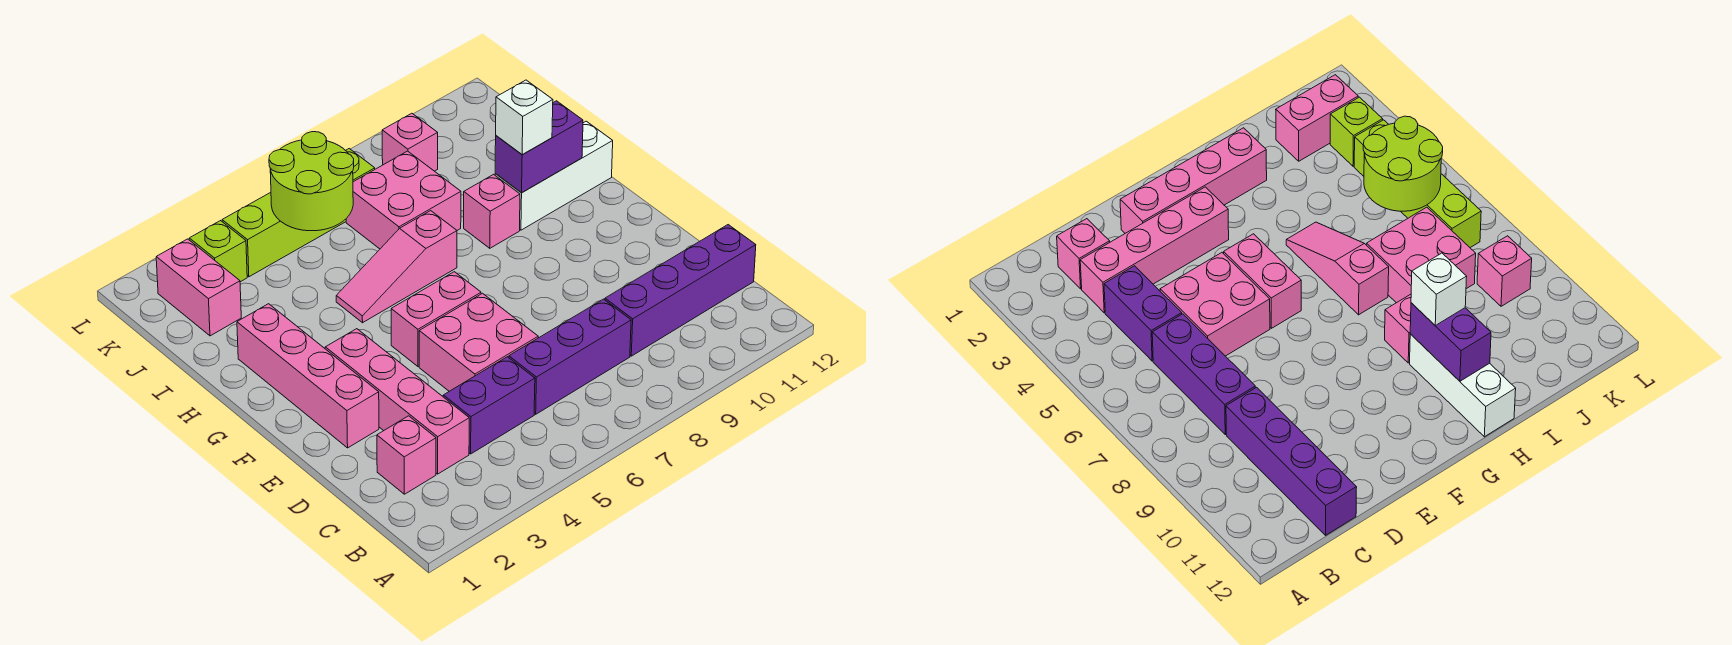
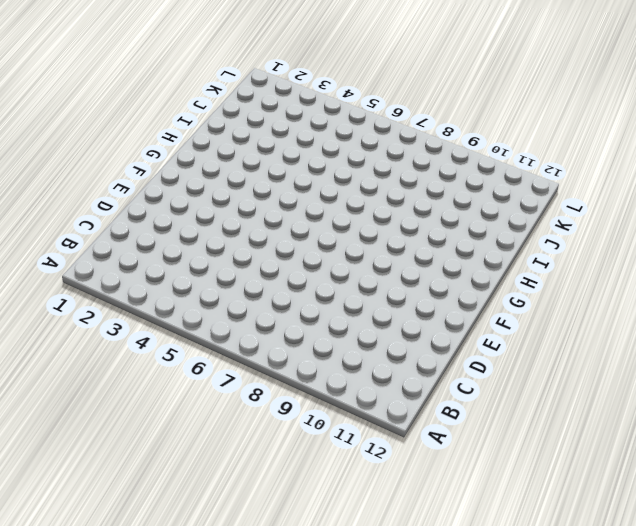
none -> pink brick C2 level 1
none -> pink brick C3:F3 level 1
none -> purple brick C4:C5 level 1

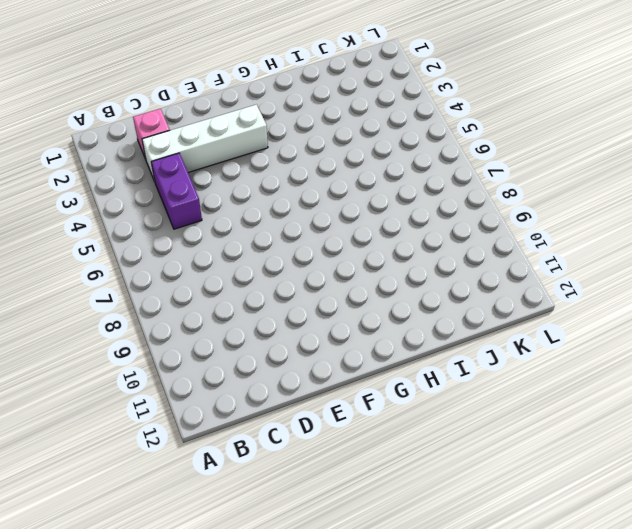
white brick C3:F3 level 1 -> pink brick C3:F3 level 1
none -> purple brick C6:C8 level 1
none -> purple brick C9:C12 level 1
none -> pink brick D5:E6 level 1

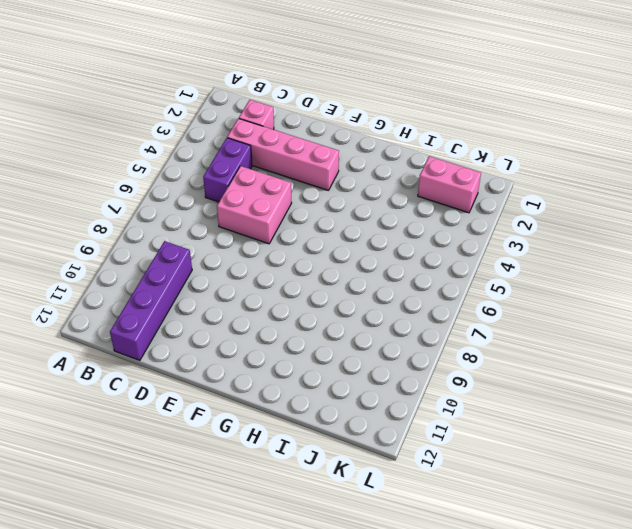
none -> purple brick C6:C8 level 1
none -> pink brick E2:H2 level 1
none -> pink brick F5:F6 level 1

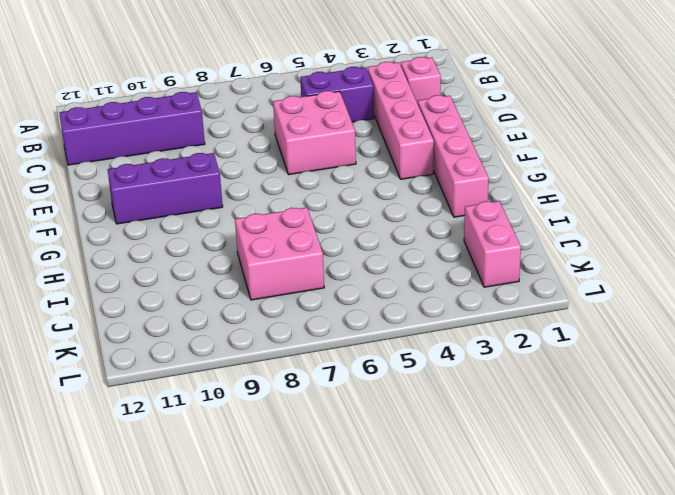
purple brick F9:F11 level 1 -> purple brick C6:C8 level 1
none -> pink brick F5:F6 level 1
none -> pink slope H5:H7 level 1 top 7
none -> pink brick H9 level 1

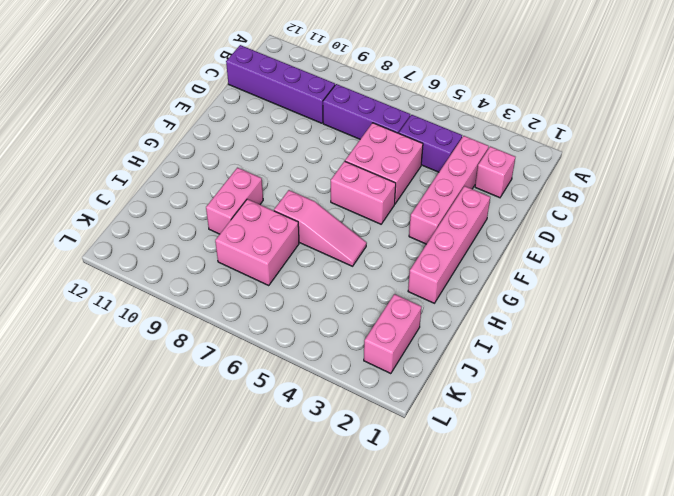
pink brick H9:I9 level 1 -> pink brick H9 level 1
none -> white brick H10:H12 level 1
none -> lime brick K3 level 1
none -> lime brick K4:K7 level 1

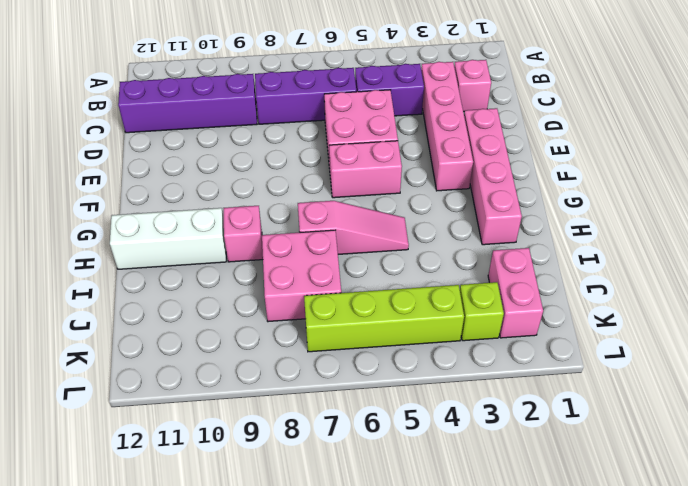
none -> pink brick K9 level 1
none -> purple brick H10:H11 level 2
none -> lime round brick J5:K6 level 2

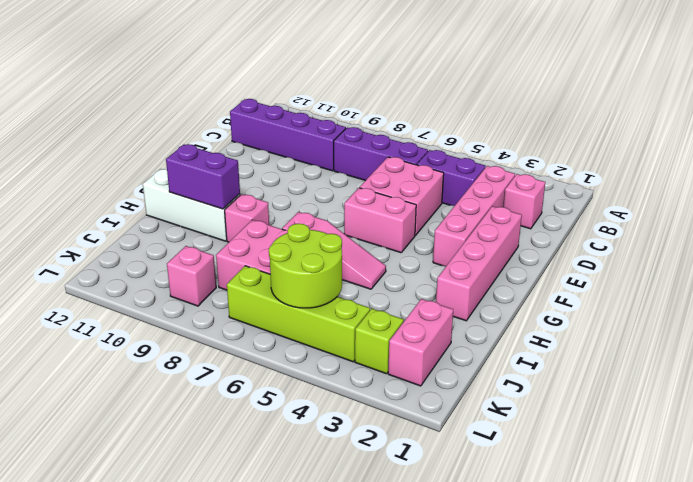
none -> white brick H10 level 3

